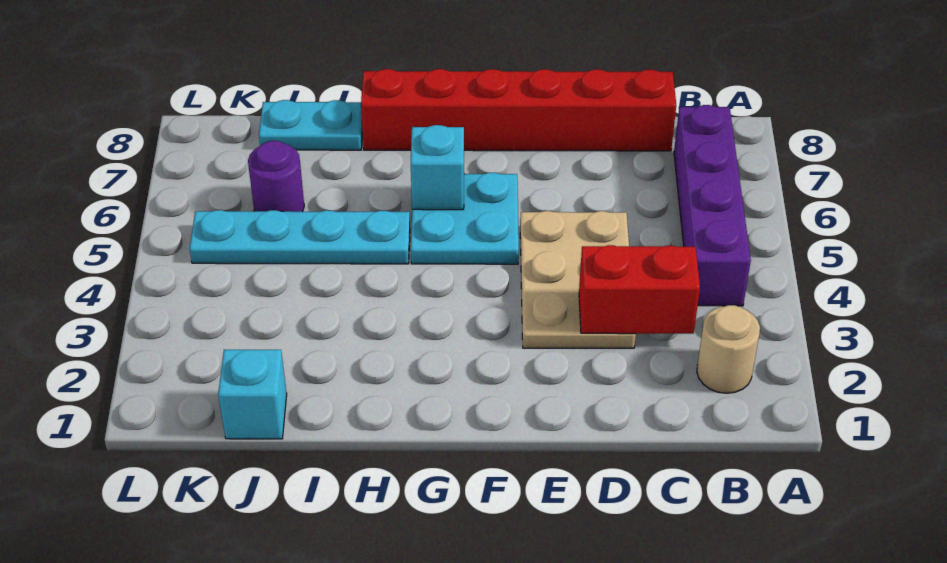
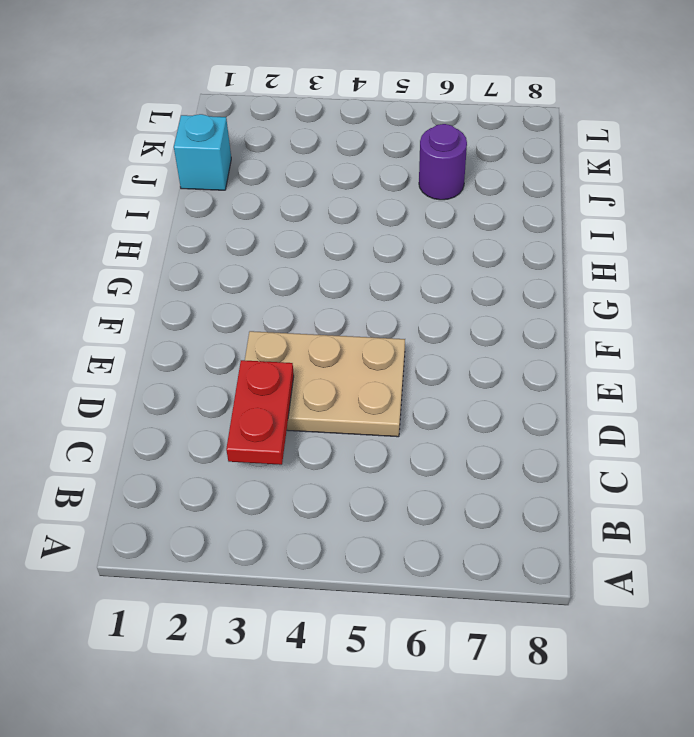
red plate C3:D3 level 2 -> red brick C3:D3 level 2
none -> tan round brick B2 level 1
none -> purple brick B4:B7 level 1

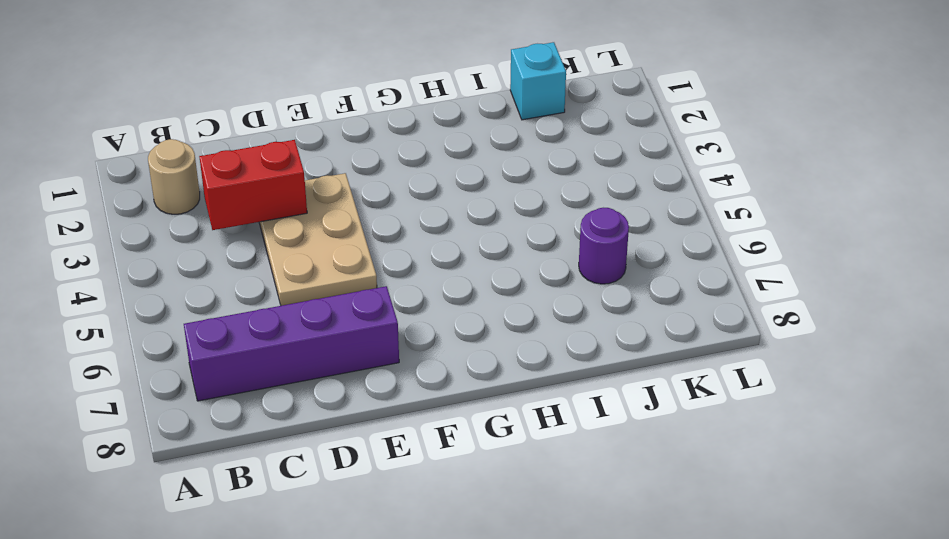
purple brick B7:E7 level 1 -> purple brick B4:B7 level 1
none -> red brick C8:H8 level 1
none -> cyan plate F5:G6 level 1

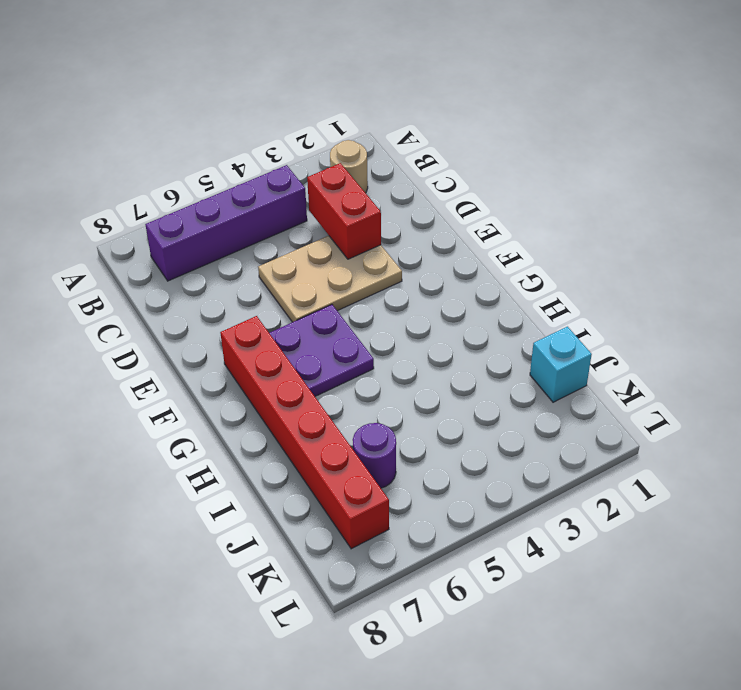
purple plate F5:G6 level 1 -> cyan plate F5:G6 level 1
red brick F7:K7 level 1 -> red brick C8:H8 level 1
none -> cyan plate H5:K5 level 1
none -> cyan plate I8:J8 level 1

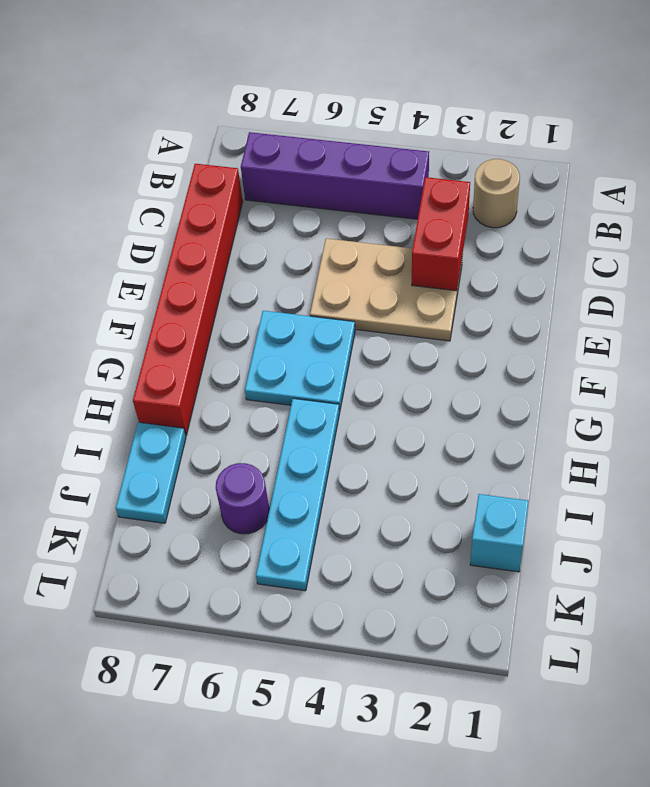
none -> cyan brick G6 level 2

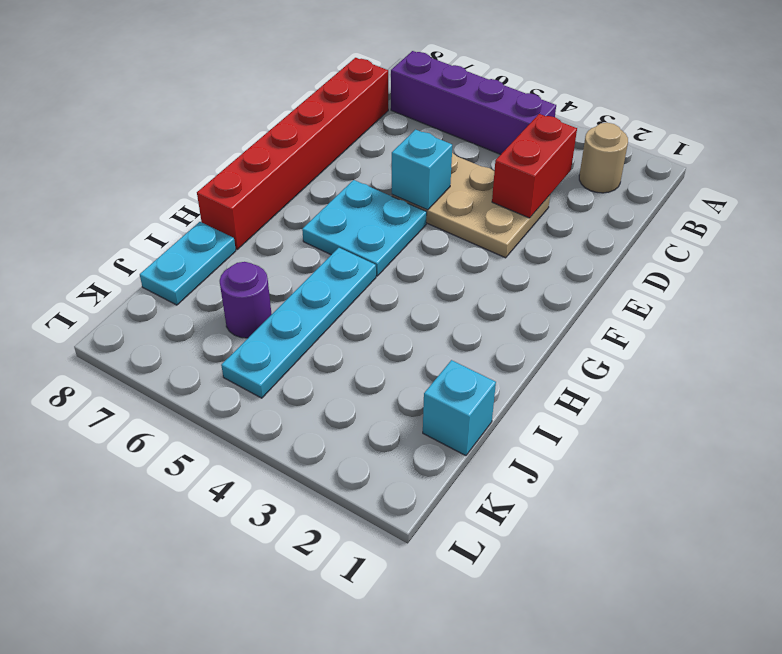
cyan brick E5 level 2 -> cyan brick G6 level 2

